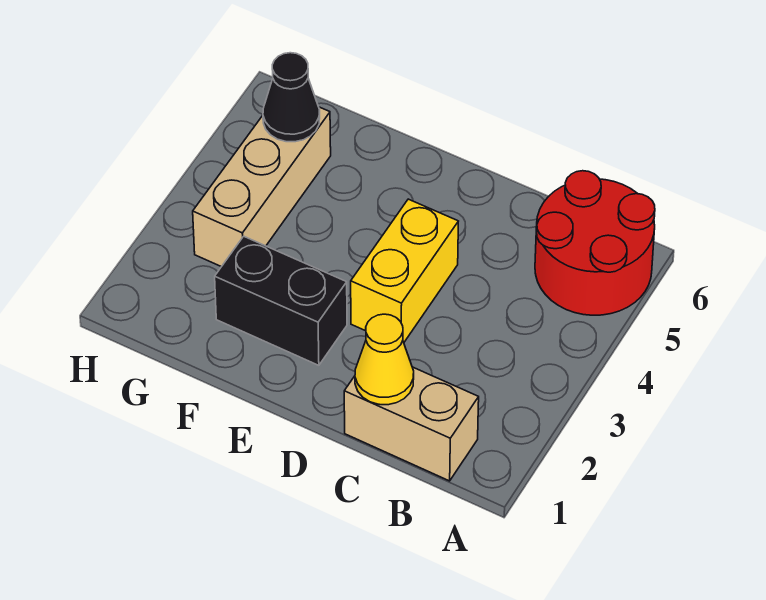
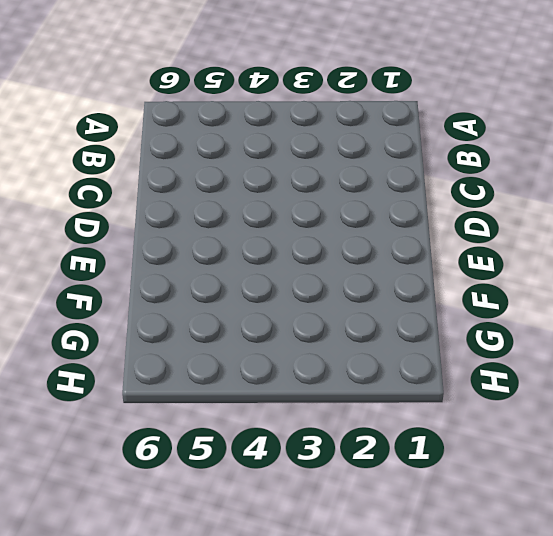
none -> red round brick A5:B6 level 1
none -> tan brick B1:C1 level 1

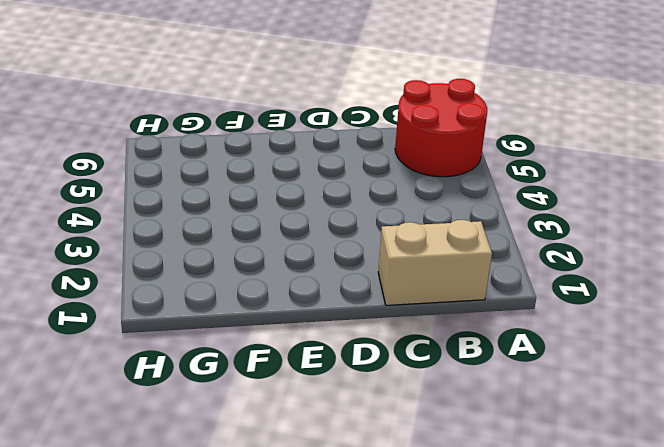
none -> yellow brick D3:D4 level 1
none -> black brick E2:F2 level 1

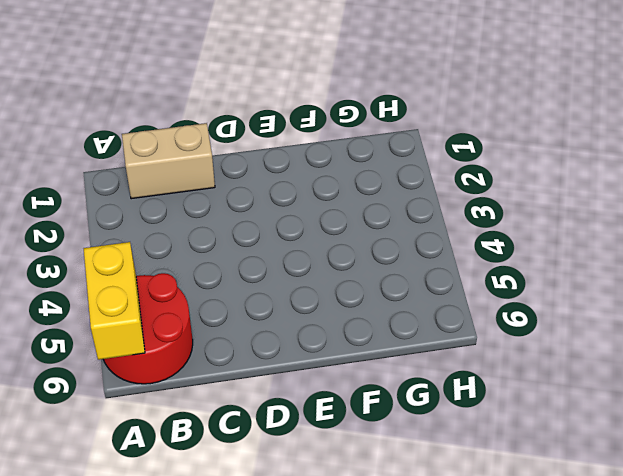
yellow brick A5:A6 level 2 -> yellow brick D3:D4 level 1
none -> black brick E2:F2 level 1
none -> tan brick G3:G5 level 1

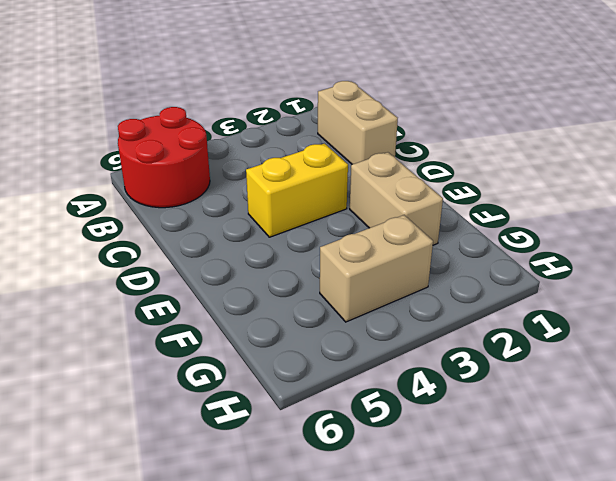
tan brick E2:F2 level 1 -> black brick E2:F2 level 1
tan brick G3:G4 level 1 -> tan brick G3:G5 level 1
none -> yellow cone C1 level 2
none -> black cone G5 level 2

